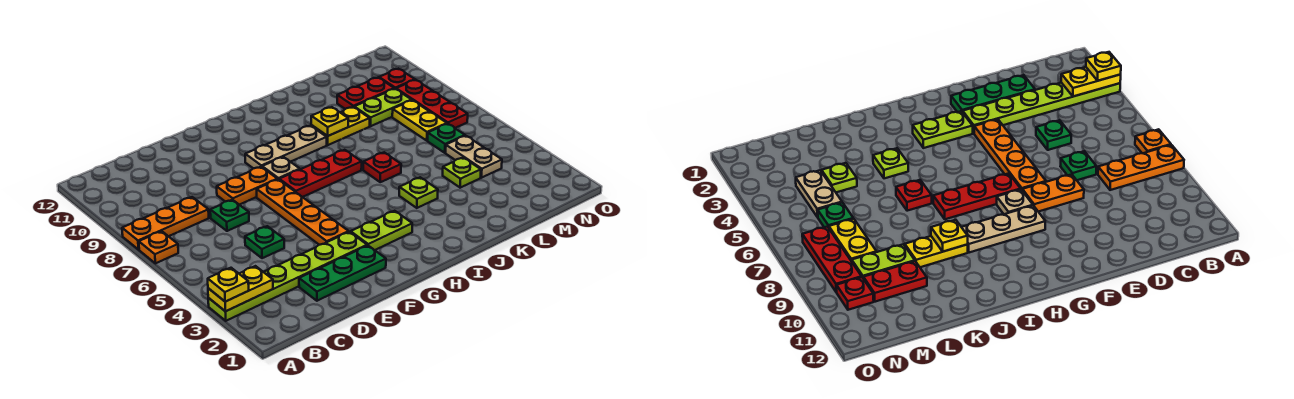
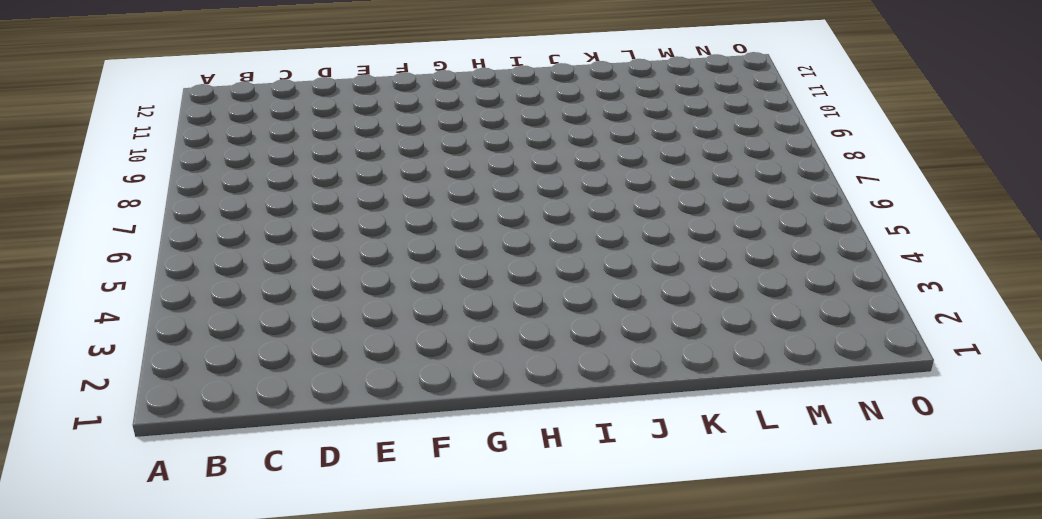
none -> lime plate A3:F3 level 1
none -> orange plate A7 level 1
none -> orange plate A8:C8 level 1

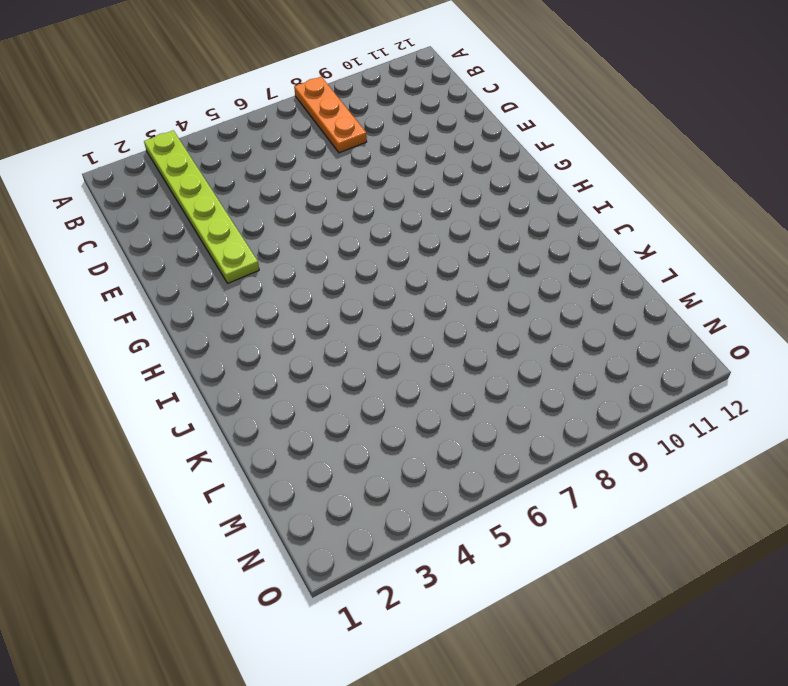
none -> orange plate A7 level 1
none -> green plate D2:F2 level 1
none -> green plate D5 level 1

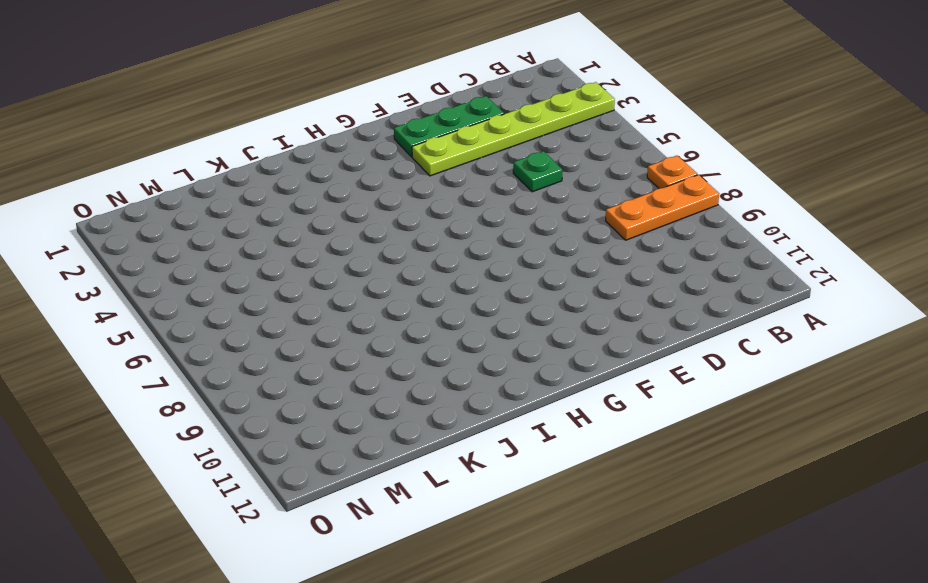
none -> green plate D7 level 1
none -> orange plate E8:F8 level 1
none -> orange plate F4:F7 level 1

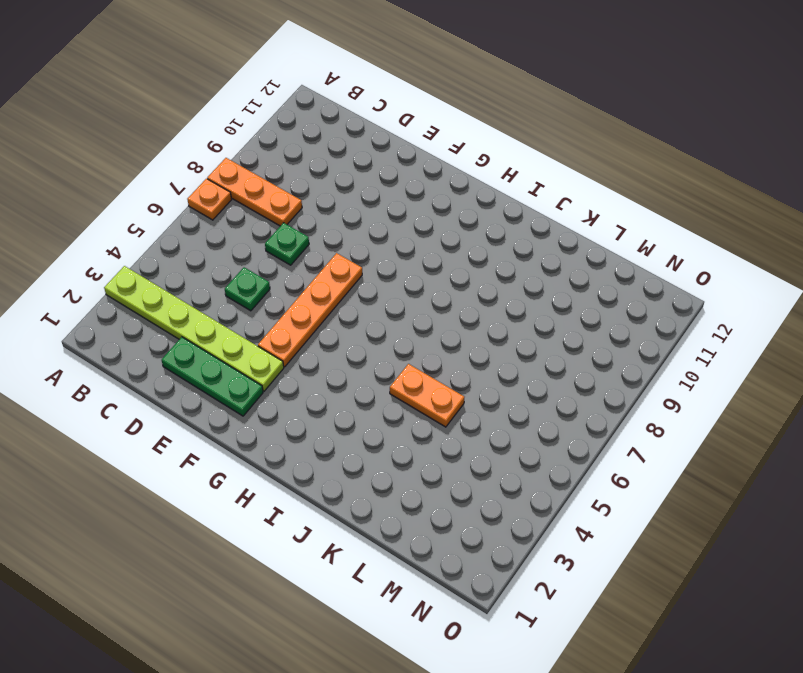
orange plate J5:K5 level 1 -> orange plate E8:F8 level 1
none -> lime plate G3:H3 level 1
none -> red plate G7:I7 level 1
none -> tan plate G8 level 1

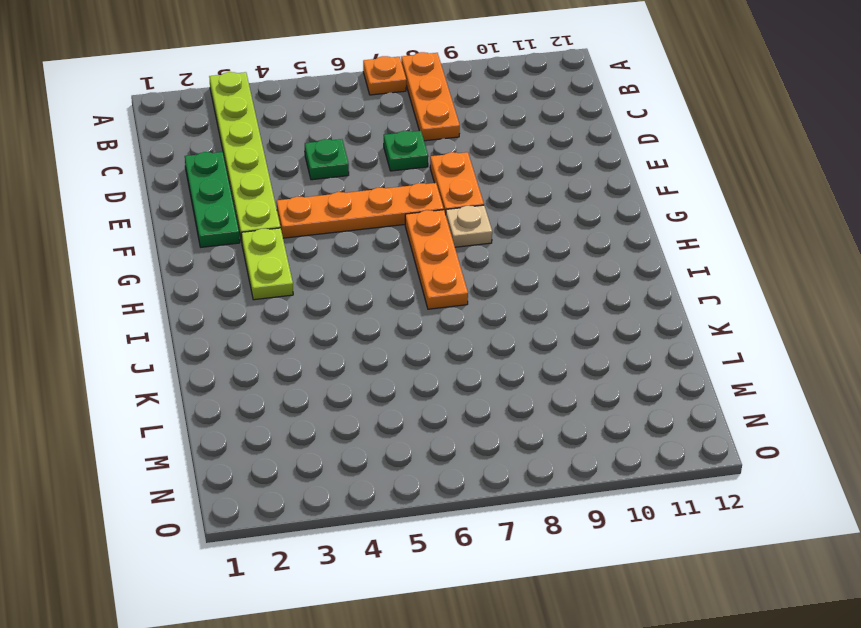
orange plate G7:I7 level 1 -> red plate G7:I7 level 1
none -> tan plate G9:I9 level 1
none -> lime plate J4 level 1
none -> red plate J6 level 1

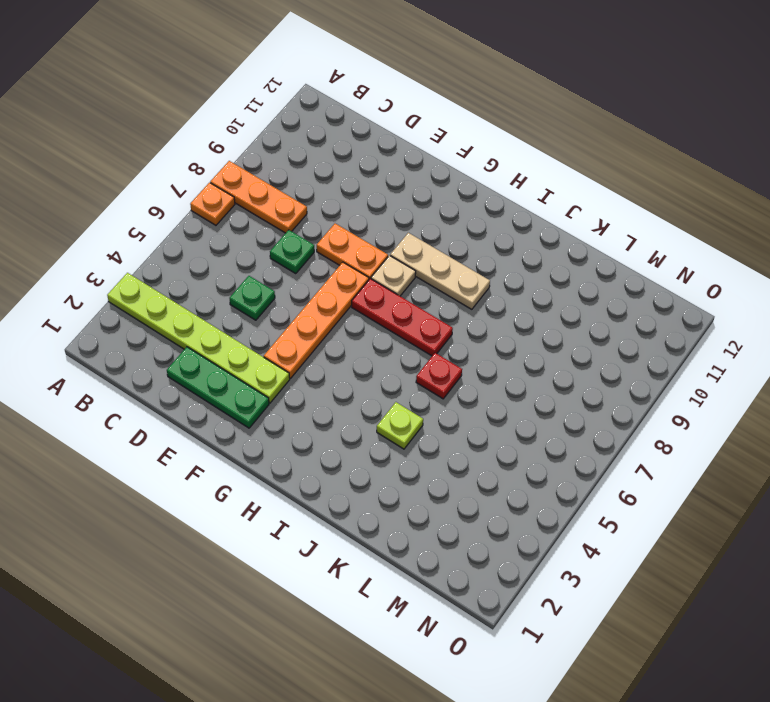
none -> lime plate G3:H3 level 1
none -> yellow plate J9:K9 level 1
none -> lime plate L4 level 1

